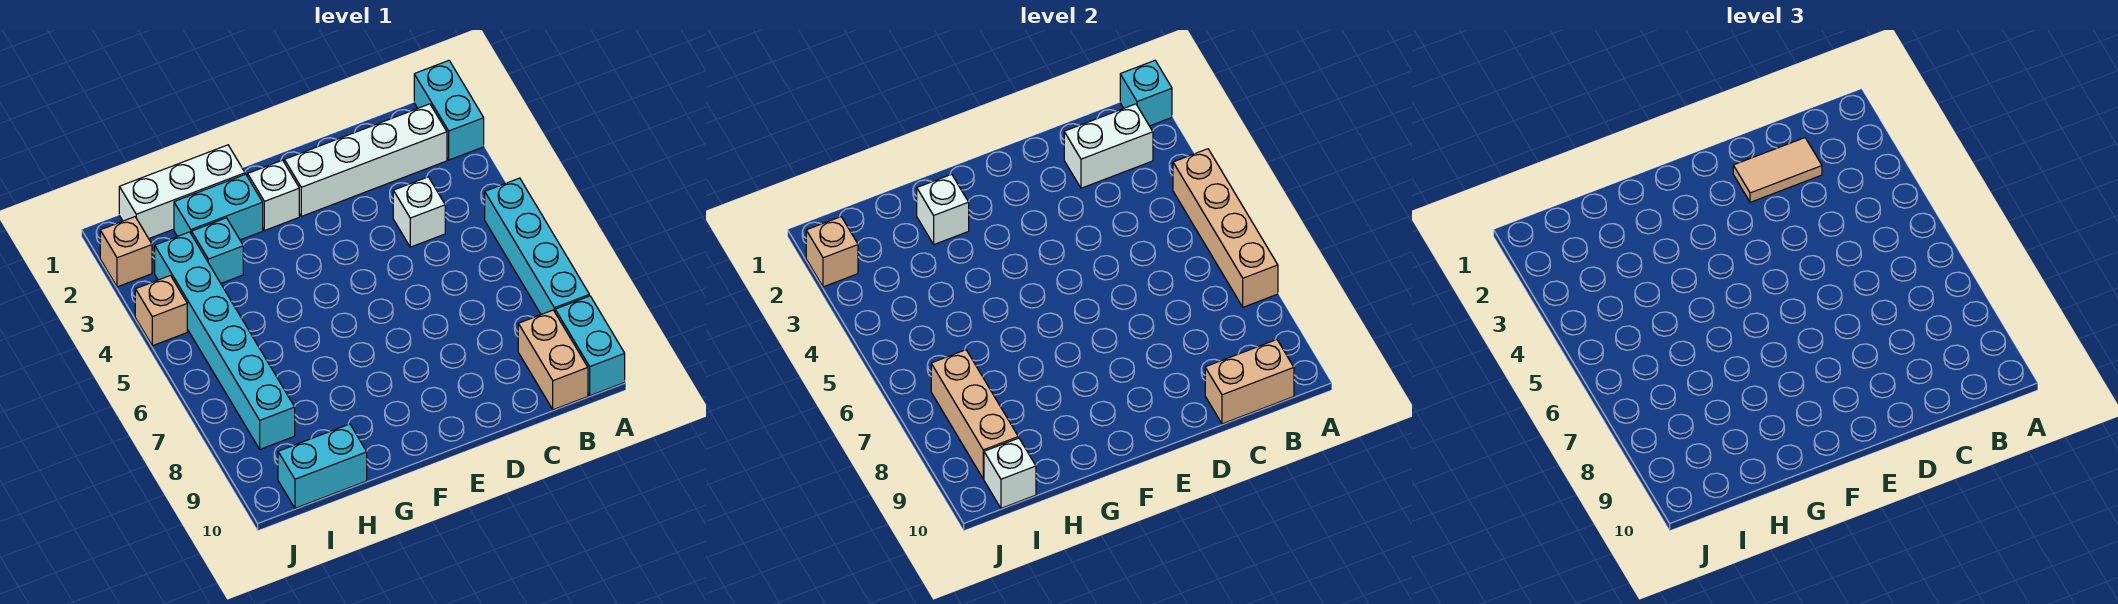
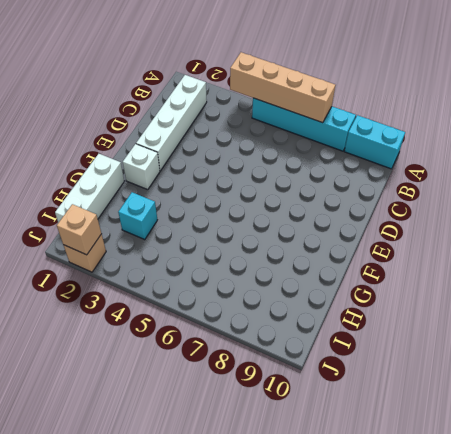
none -> cyan brick A1:A2 level 1
none -> tan brick B9:B10 level 1
none -> white brick C4 level 1

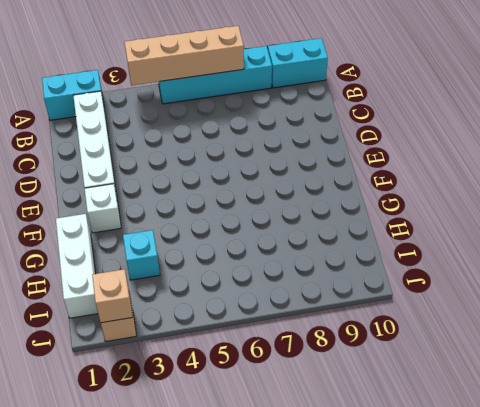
none -> tan brick B9:B10 level 1
none -> white brick C4 level 1
none -> cyan brick G2:H2 level 1

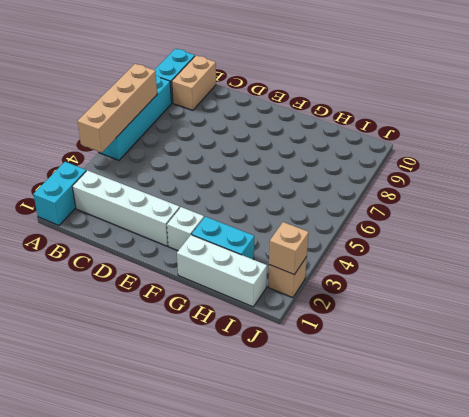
none -> white brick C4 level 1
none -> cyan brick H3 level 1
none -> cyan brick H10:I10 level 1

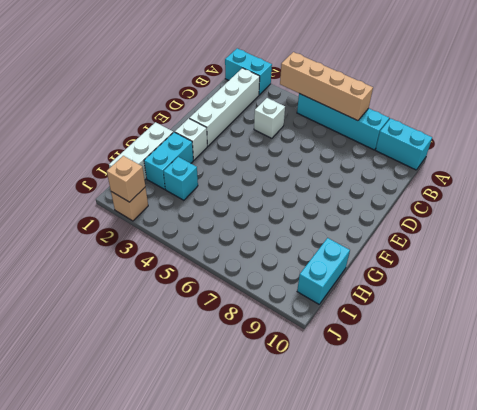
none -> tan brick B9:B10 level 1
none -> cyan brick I3:I8 level 1
none -> tan brick J4 level 1

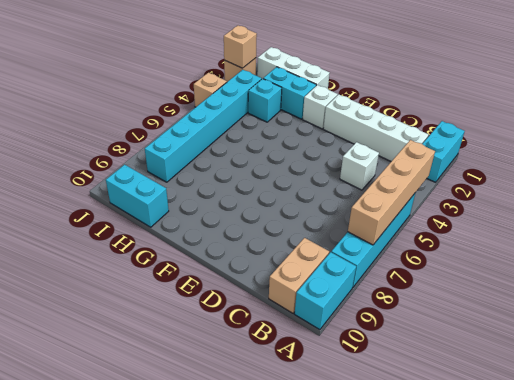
none -> cyan brick A1 level 2
none -> white brick B2:C2 level 2
none -> tan brick B10:C10 level 2

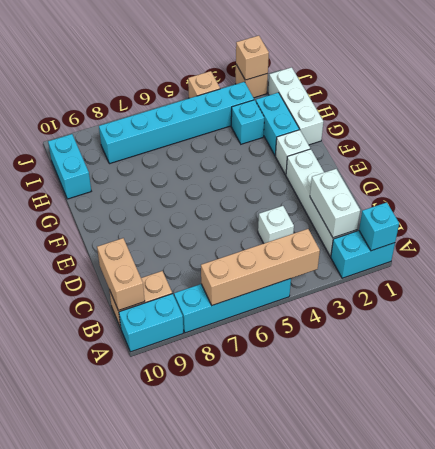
none -> white brick G2 level 2
none -> tan brick I7:I9 level 2
none -> white brick I10 level 2

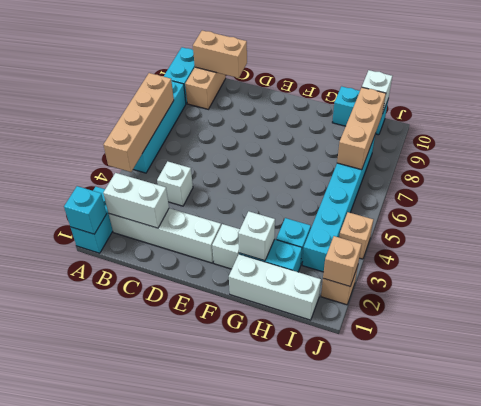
none -> tan tile C2:D2 level 3

